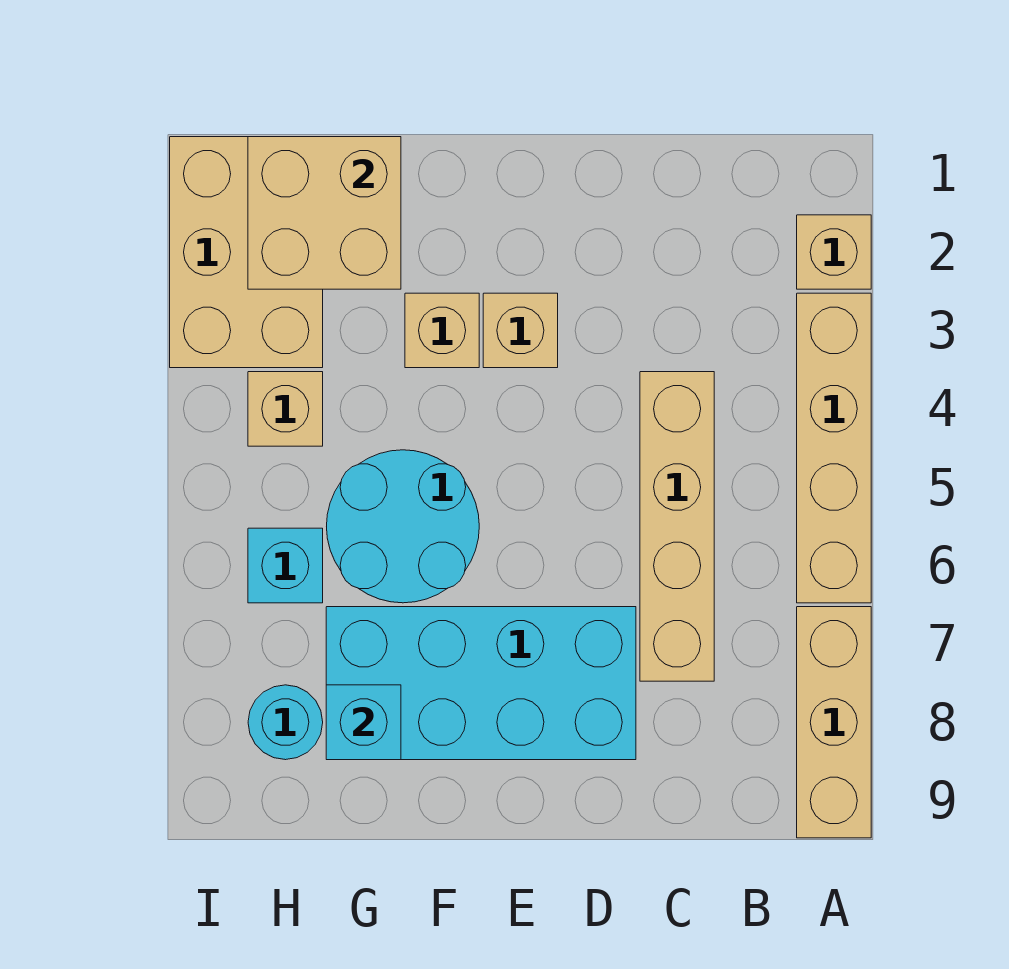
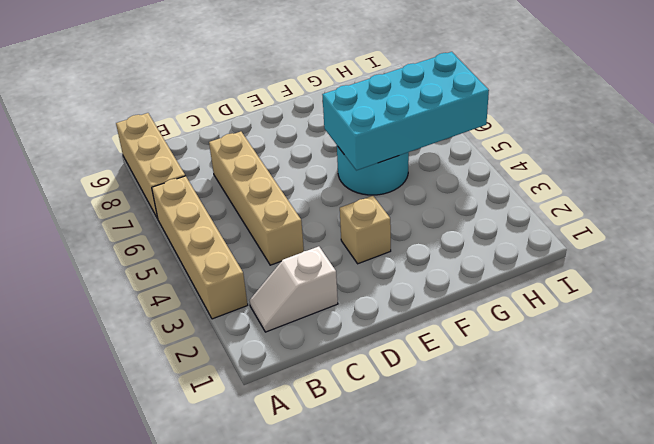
white slope B2:C2 level 1 top C -> none
cyan brick F5:I6 level 2 -> cyan brick D7:G8 level 1
none -> tan brick A2 level 1
none -> tan brick F3 level 1
none -> tan brick H1:I3 level 1

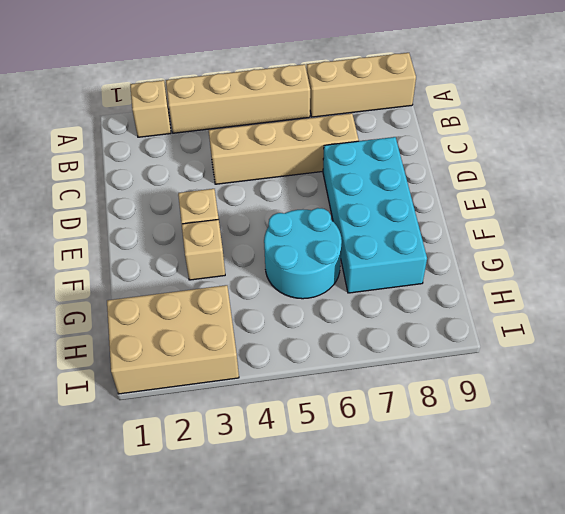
none -> tan brick H4 level 1
none -> cyan brick H6 level 1
none -> cyan round brick H8 level 1

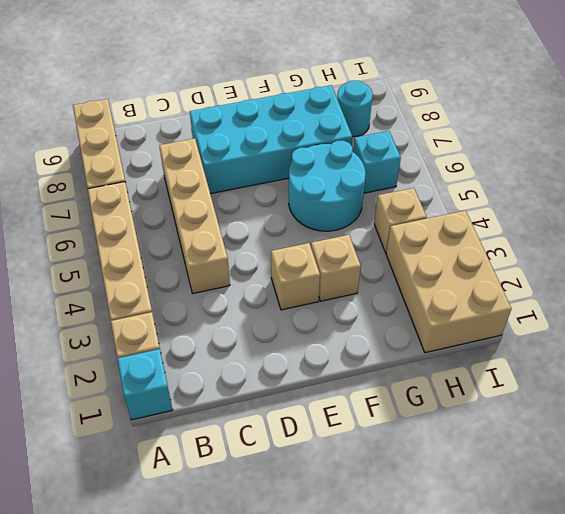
cyan brick A1 level 1 -> cyan brick G8 level 2
none -> tan brick G1:H2 level 2

